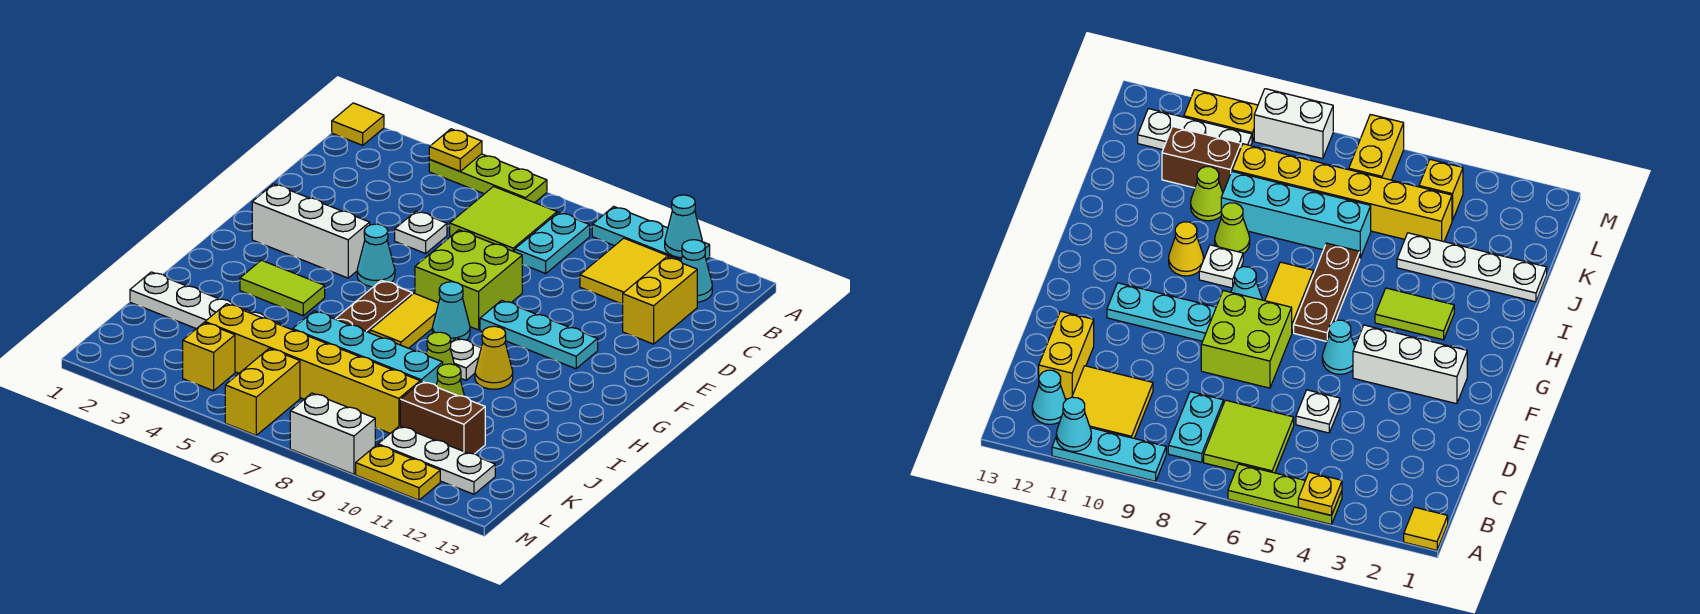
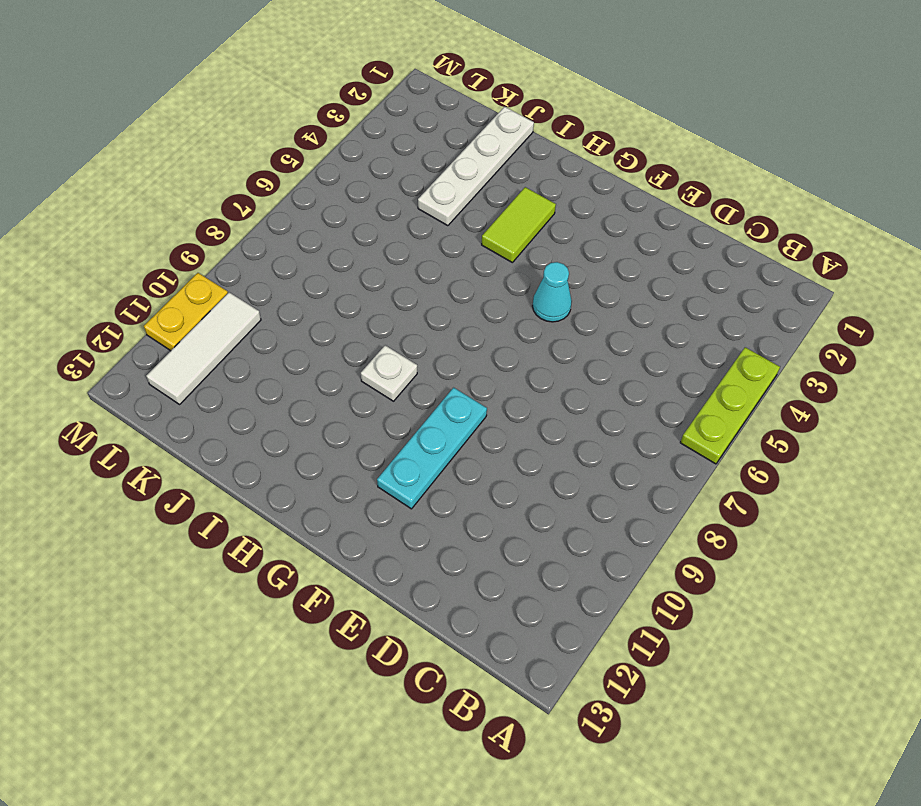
white tile L10:L12 level 1 -> white plate L10:L12 level 1
none -> yellow tile A1 level 1
none -> cyan plate A9:A11 level 1
none -> lime tile B6:C7 level 1
none -> cyan plate B8:C8 level 1

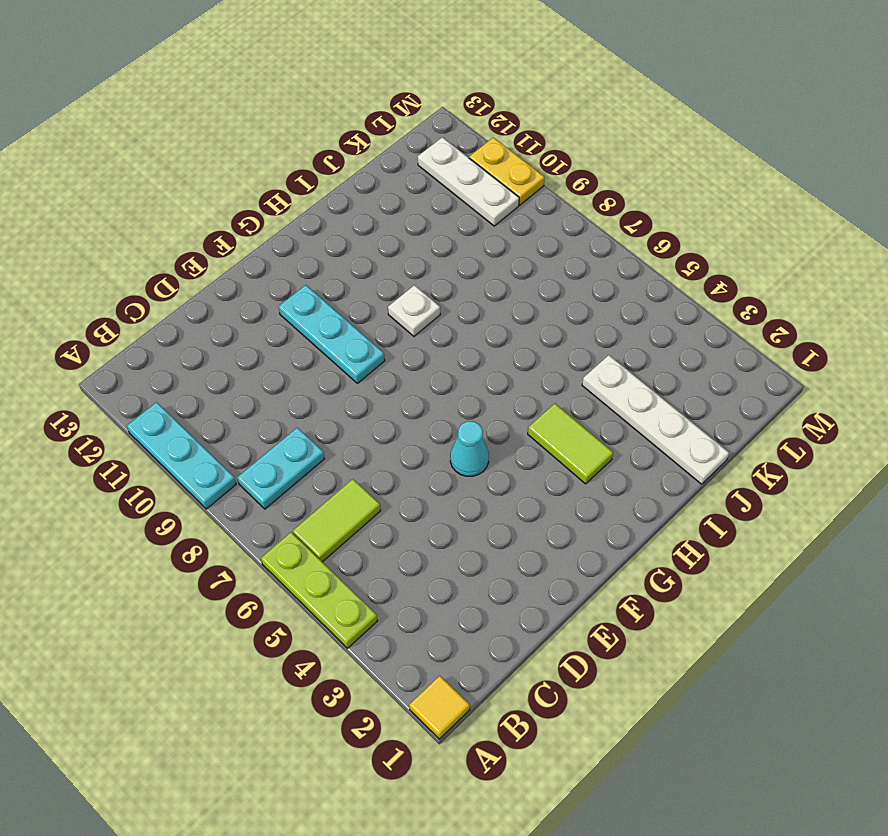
lime tile B6:C6 level 1 -> lime tile B6:C7 level 1
none -> yellow tile B10:C11 level 1
none -> cyan cone B12 level 1
none -> yellow brick C12:D12 level 1
none -> white plate D5 level 1

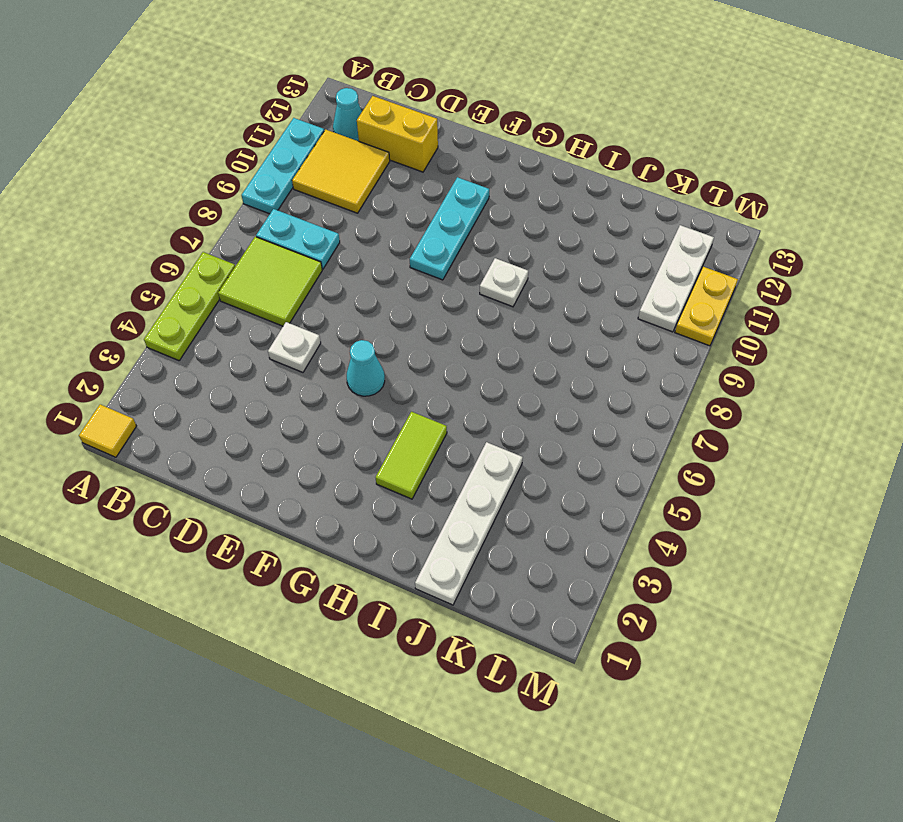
none -> lime brick E7:F8 level 1
none -> white brick F2:F4 level 1
none -> brown plate G6:I6 level 1
none -> yellow tile G7:H7 level 1

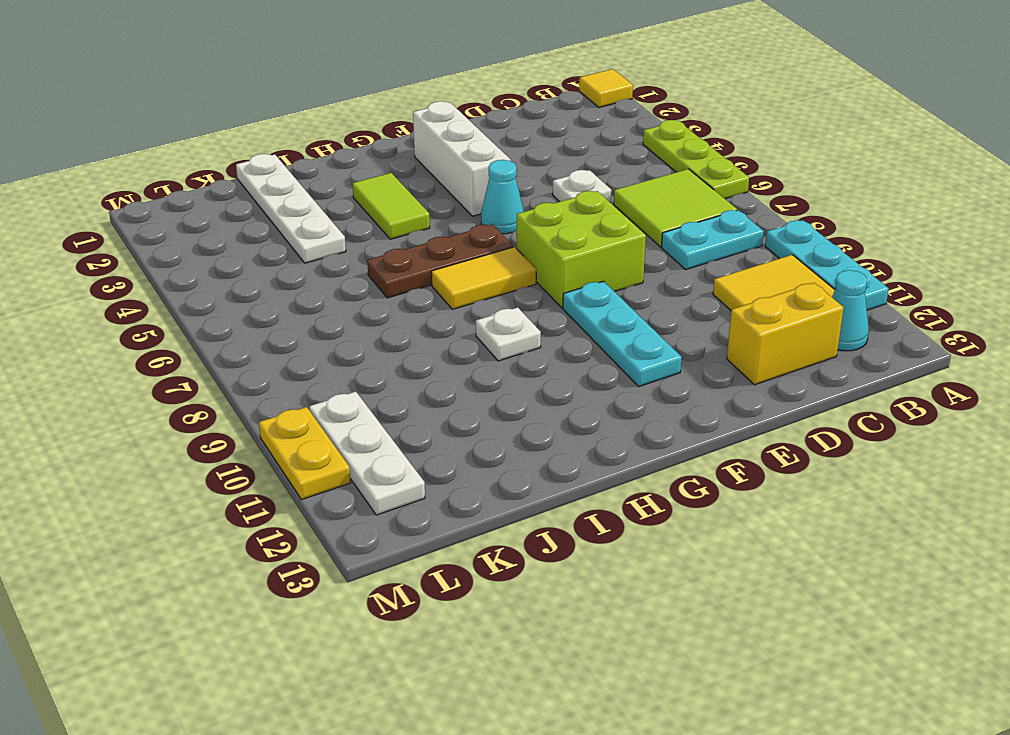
none -> cyan cone G8 level 1
none -> yellow cone H10 level 1
none -> lime cone I9 level 1
none -> cyan brick J6:J9 level 1

